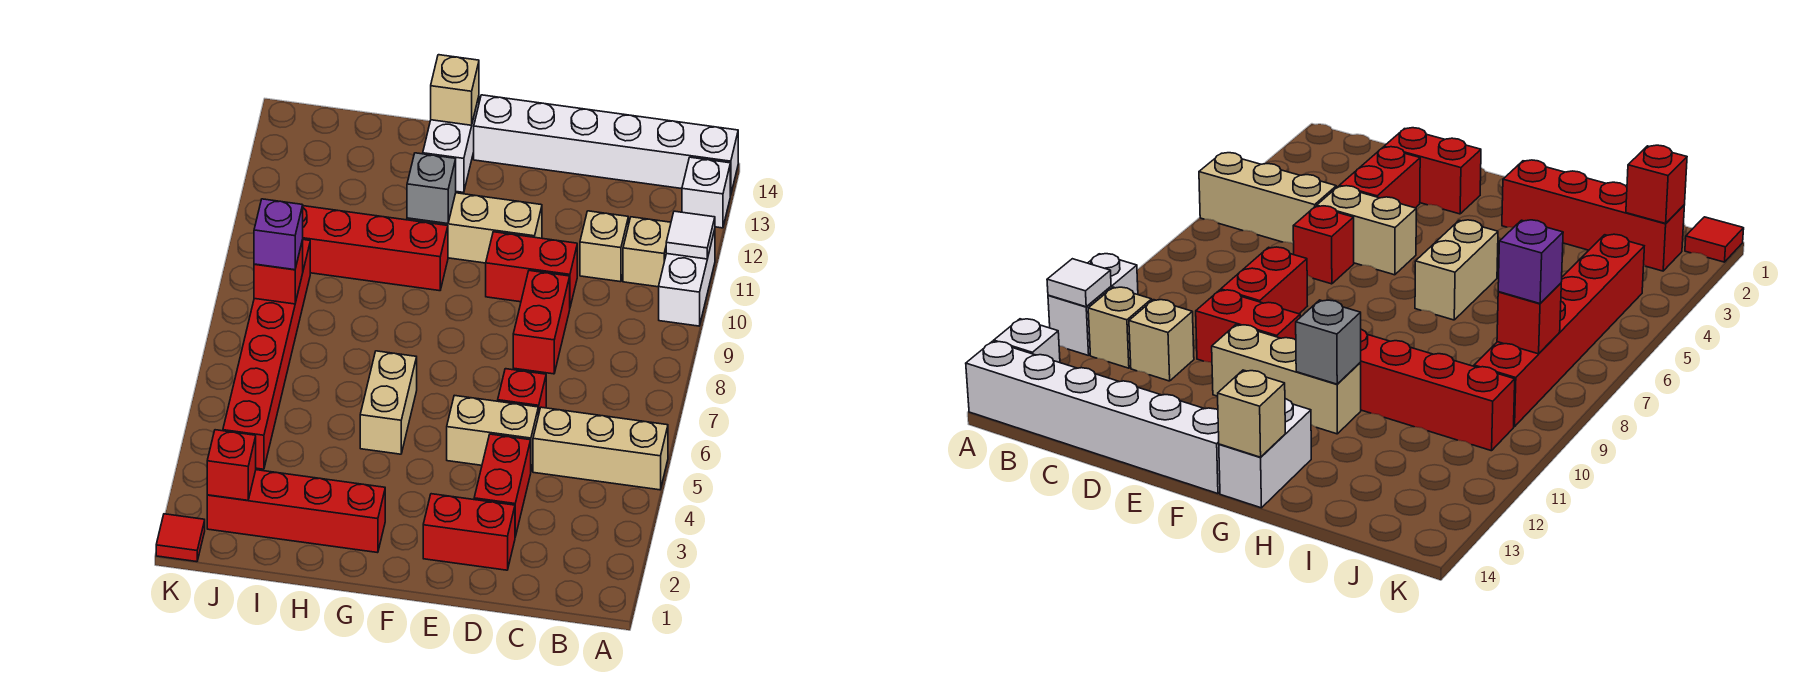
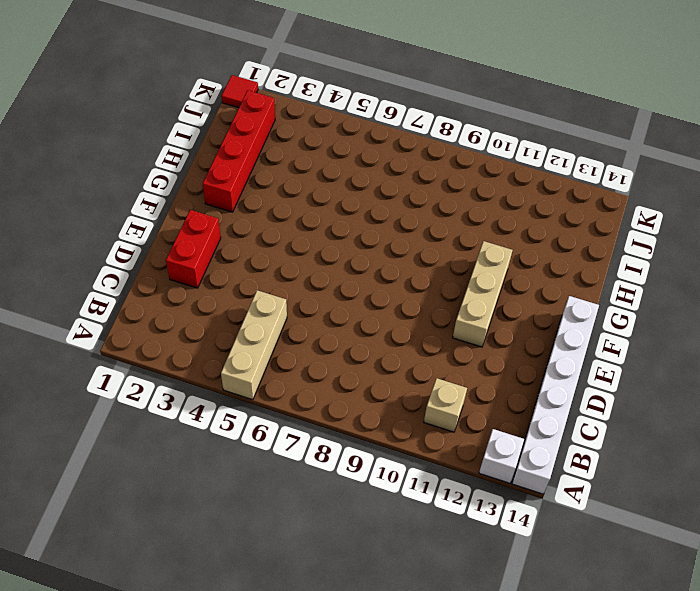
none -> white brick A10:A11 level 1
none -> tan brick C11 level 1
none -> red brick D3:D4 level 1

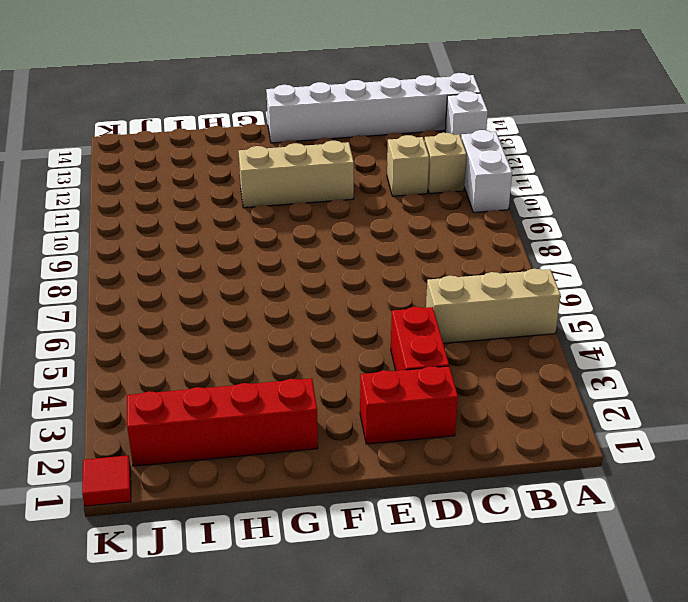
none -> tan brick D5:E5 level 1
none -> red brick D6 level 1
none -> red brick D8:D9 level 1

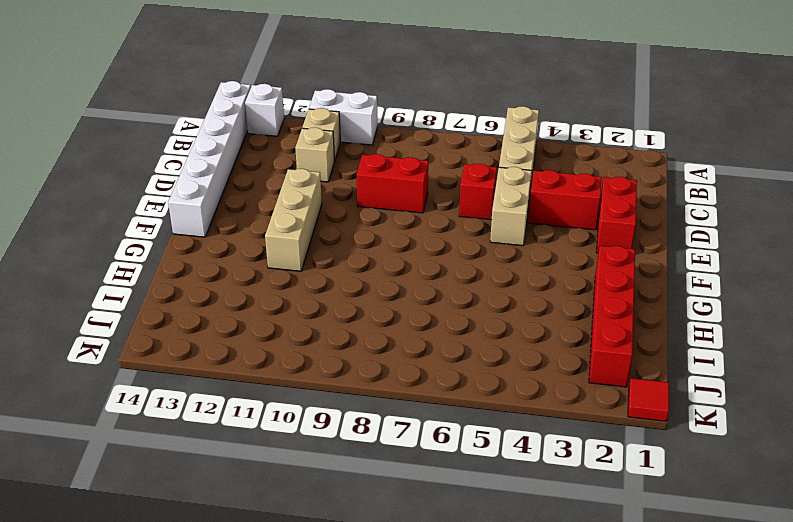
none -> red brick D10:E10 level 1
none -> tan brick G5:G6 level 1
none -> red brick G10:J10 level 1

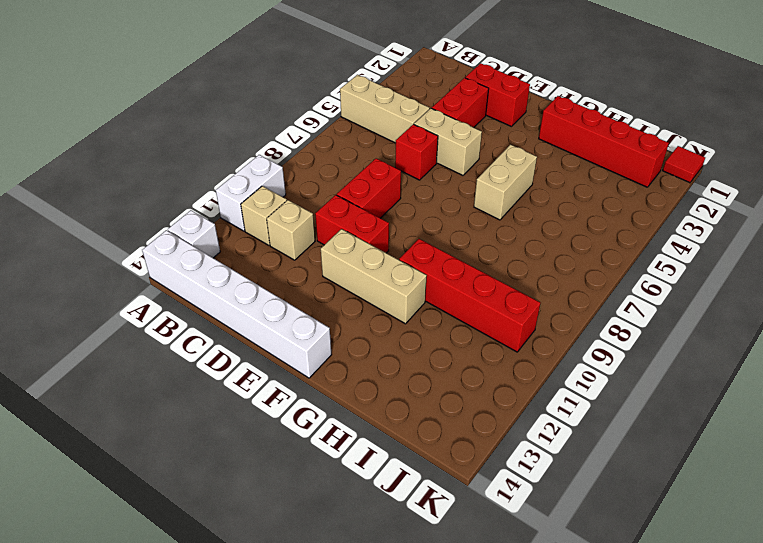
none -> white brick G13:G14 level 1
none -> red brick J4:J9 level 1
none -> white tile A11 level 2

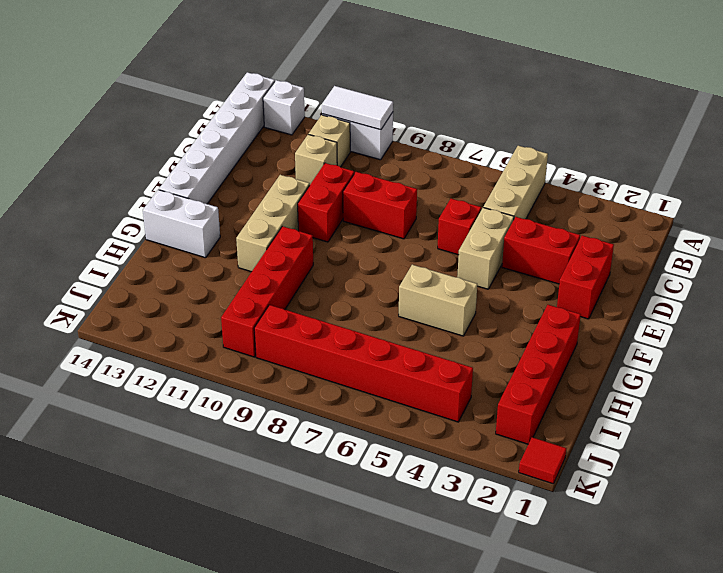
white tile A10:A11 level 2 -> white tile A11 level 2
none -> grey brick G11 level 2
none -> tan brick G14 level 2
none -> red brick J2 level 2

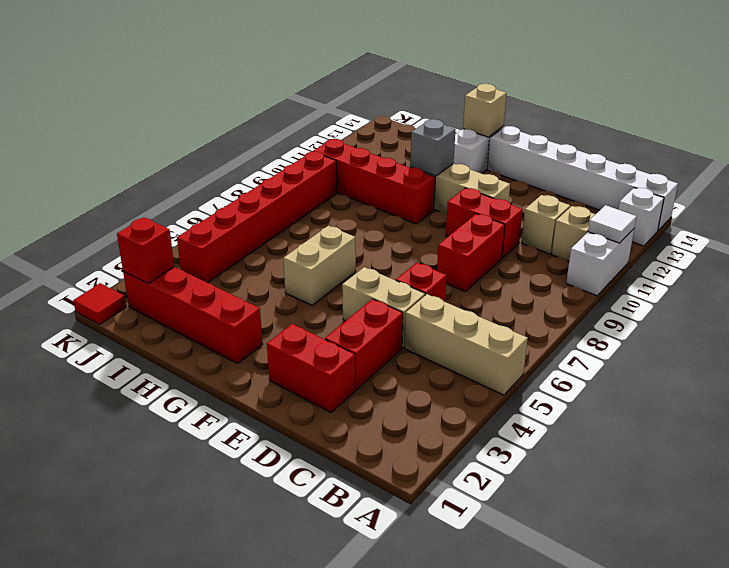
none -> red brick J8 level 2
none -> purple brick J8 level 3

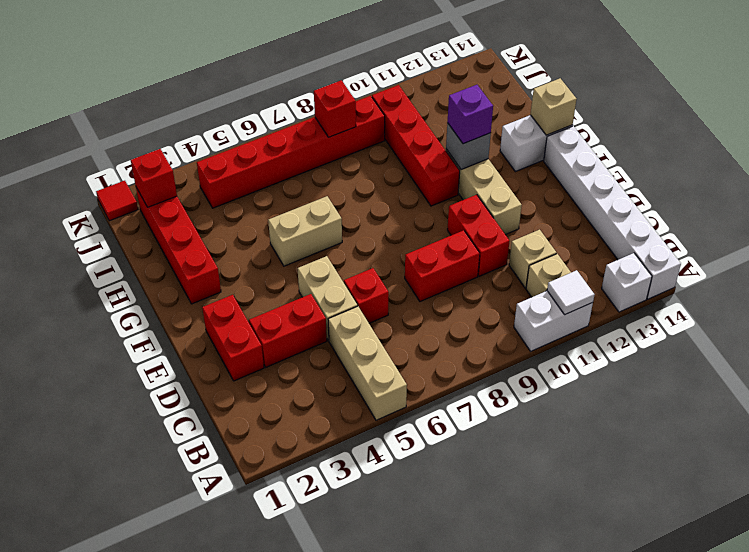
purple brick G11 level 3 -> purple brick J8 level 3

